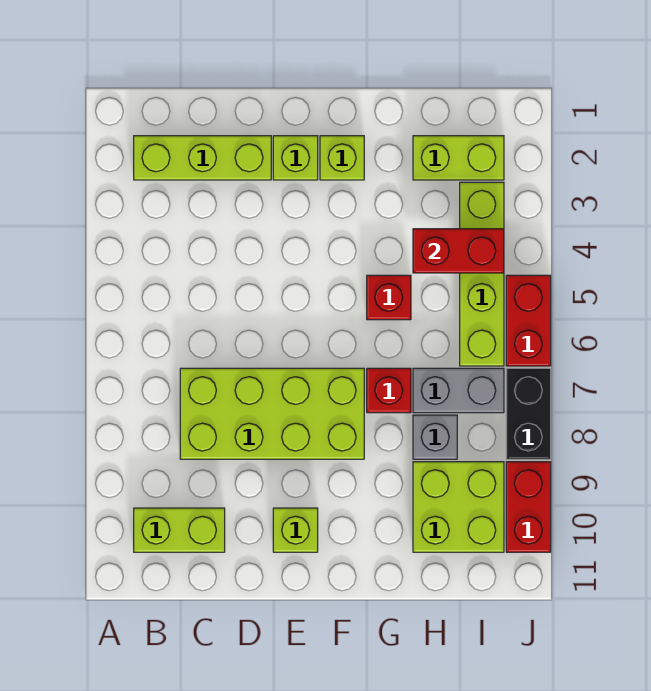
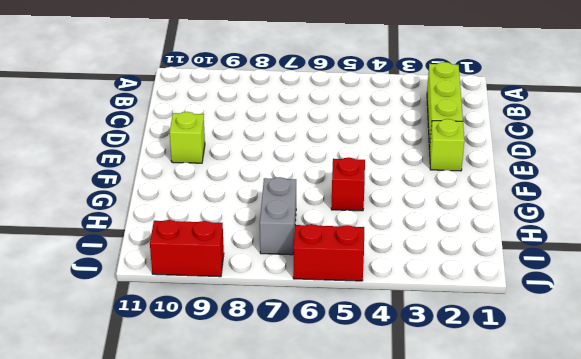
none -> lime brick B10:C10 level 1
none -> lime brick C7:F8 level 1
none -> lime brick F2 level 1

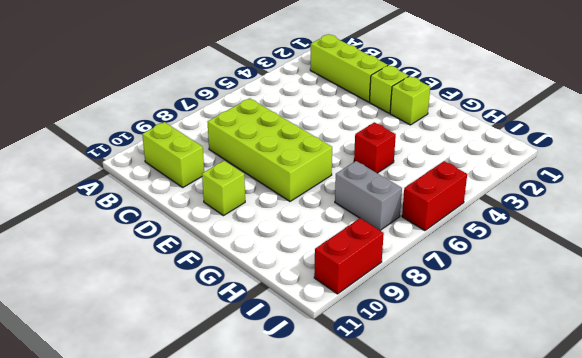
none -> red brick G7 level 1
none -> lime brick H2:I2 level 1
none -> grey brick H8 level 1

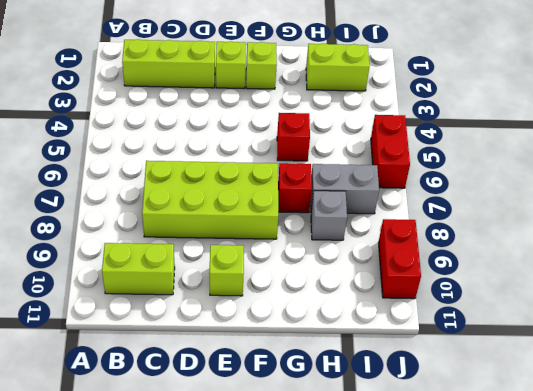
none -> lime brick H9:I10 level 1
none -> lime brick I3:I6 level 1
none -> black brick J7:J8 level 1

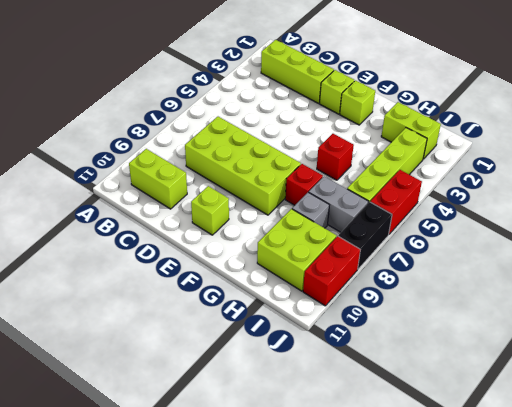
none -> red brick H4:I4 level 2

